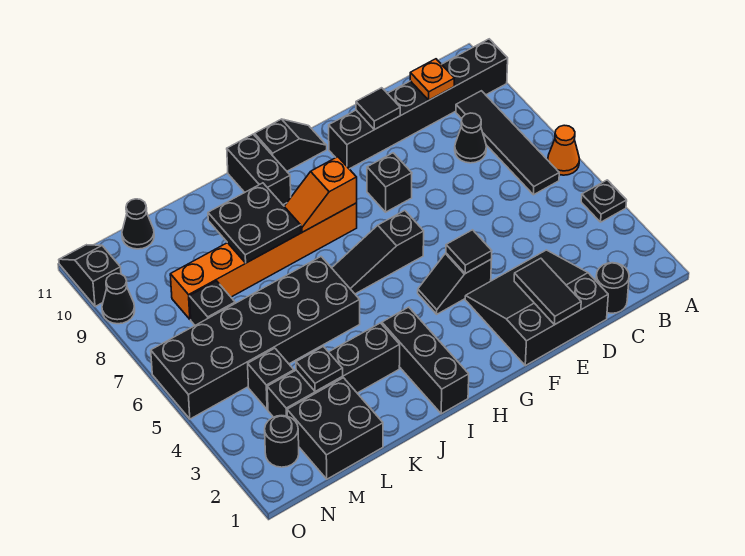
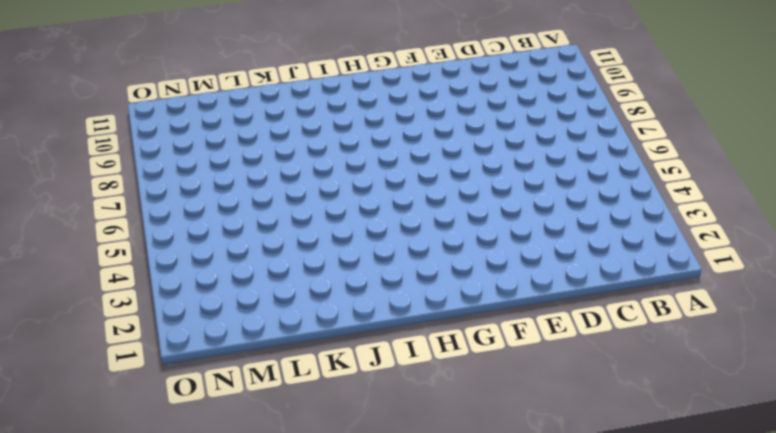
none -> black plate A4 level 1
none -> orange cone A6 level 1
none -> black brick A10:F10 level 1
none -> black tile B6:B9 level 1

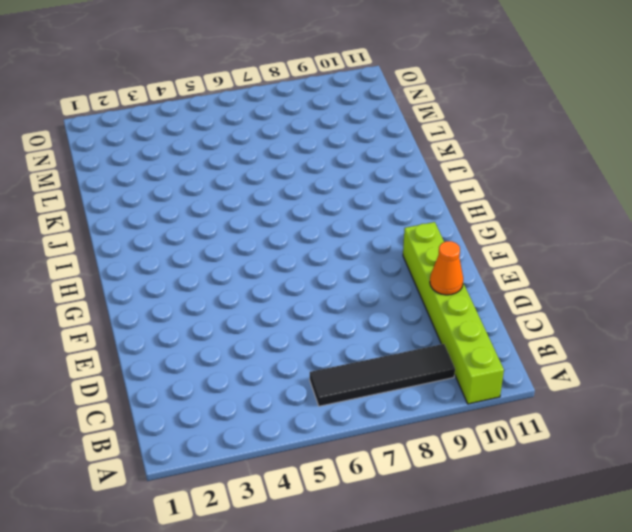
lime brick A10:F10 level 1 -> black brick A10:F10 level 1
orange cone D10 level 2 -> orange cone A6 level 1
none -> black plate A4 level 1
none -> black round brick C1 level 1
none -> black cone C8 level 1
none -> black slope D1:F3 level 1 top 1

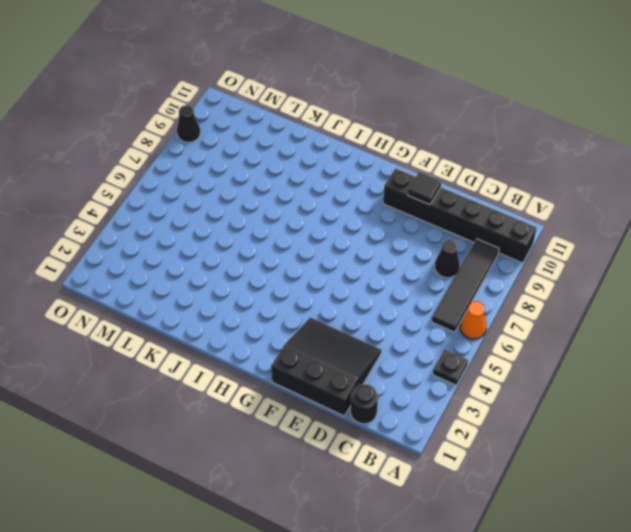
none -> black slope F4:G4 level 1 top F
none -> black brick F8 level 1
none -> black slope G6:I6 level 1 top G
none -> black slope G11:H11 level 1 top H

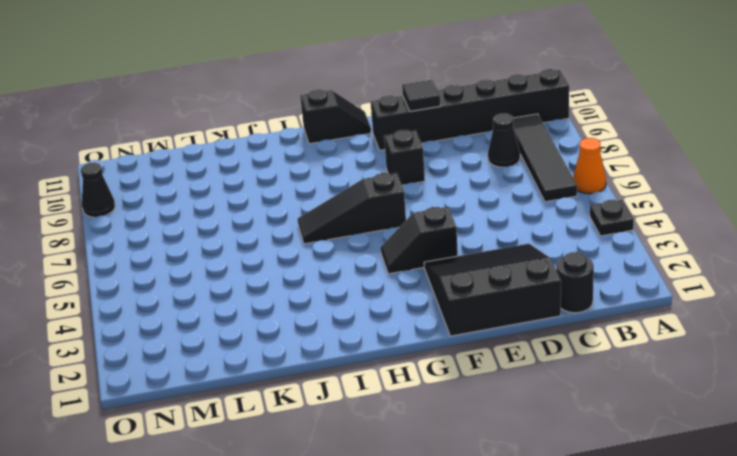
none -> orange brick H8:M8 level 1
none -> black brick I1:I3 level 1
none -> black brick I10:I11 level 1
none -> black brick J3:M3 level 1

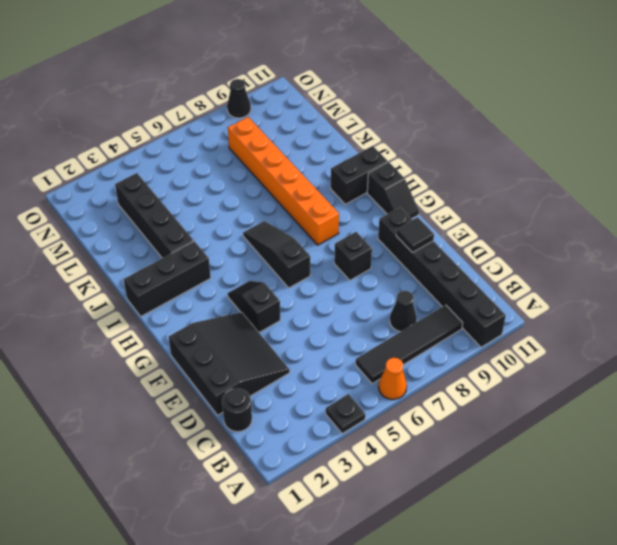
none -> black brick J5:O6 level 1
none -> black brick L1:M2 level 1
none -> black brick M4 level 1
none -> black brick M7 level 1

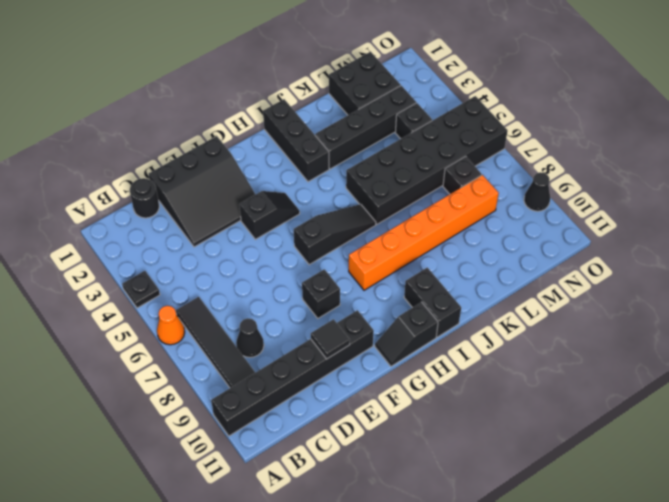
none -> black cone M11 level 1
none -> black round brick N2 level 1
none -> black slope O10:O11 level 1 top 10
none -> orange plate C10 level 2

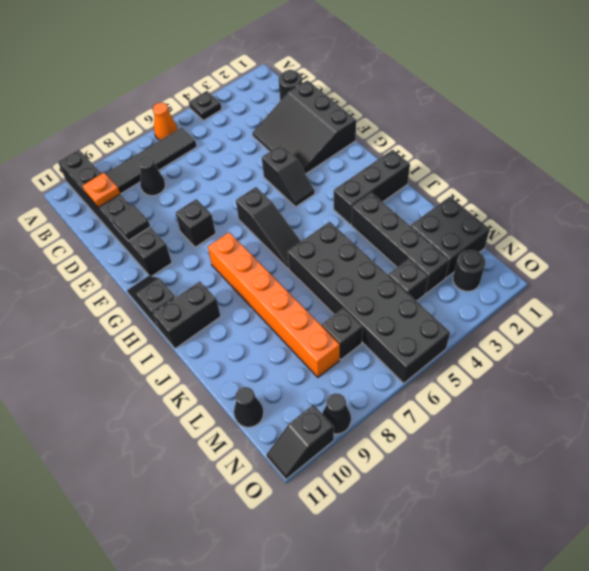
none -> black tile E1:E2 level 2
none -> black tile F4 level 2
none -> orange slope H8:I8 level 2 top H
none -> black plate J8:K9 level 2

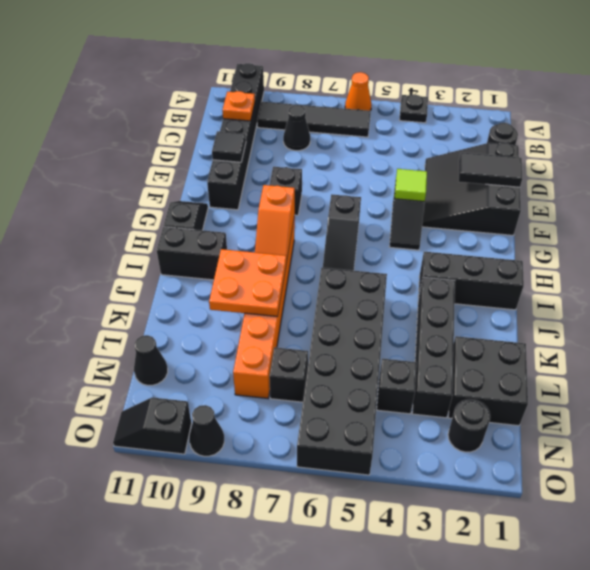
lime tile F4 level 2 -> black tile F4 level 2
orange plate J8:K9 level 2 -> black plate J8:K9 level 2
none -> black plate L3 level 2

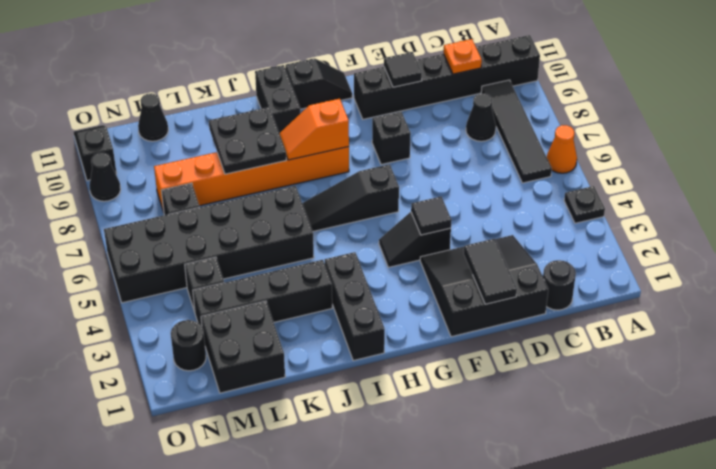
none -> black plate L3 level 2

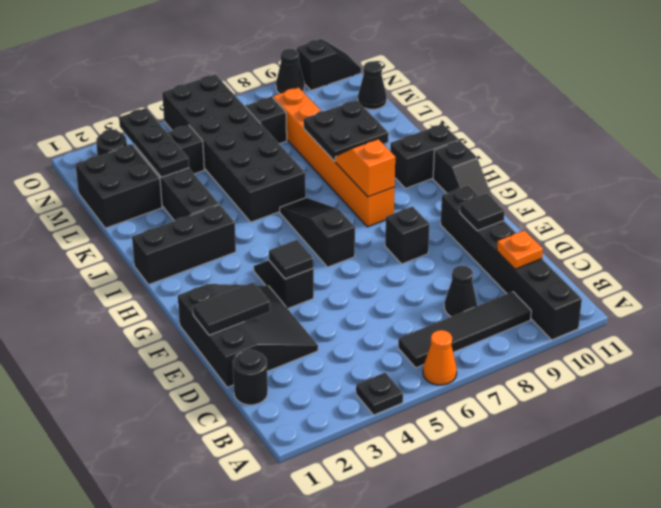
black plate L3:N3 level 2 -> black plate L3 level 2

